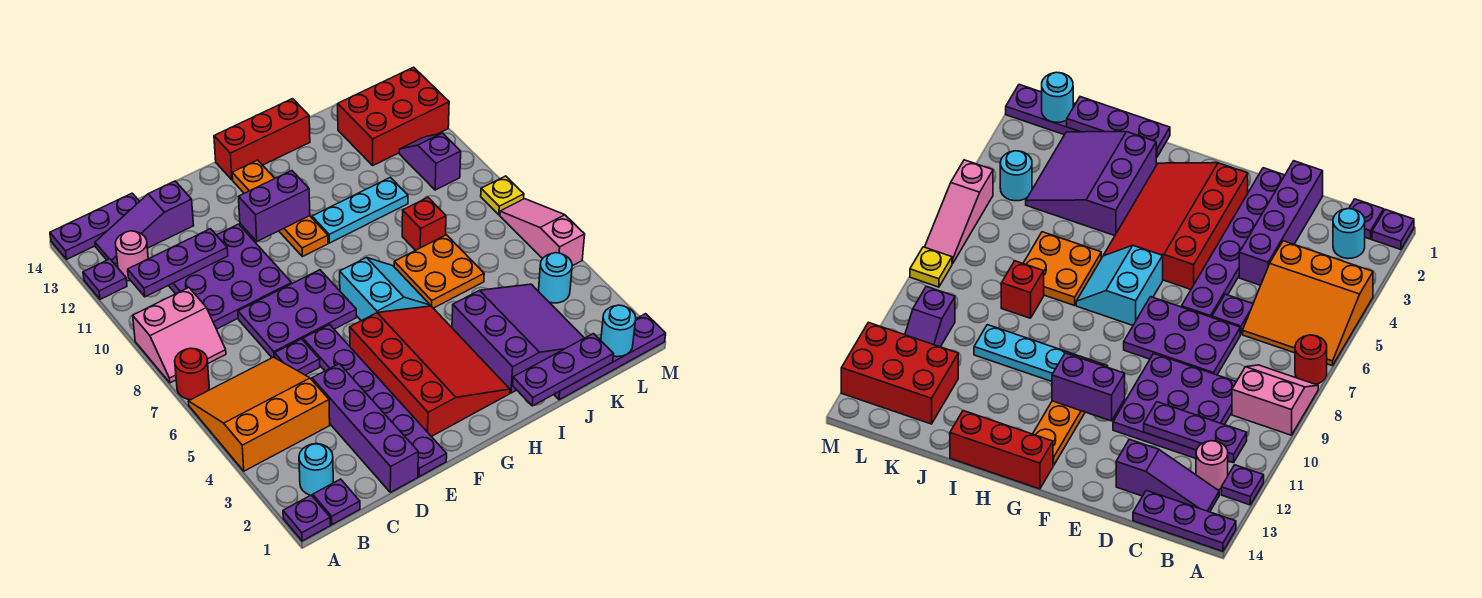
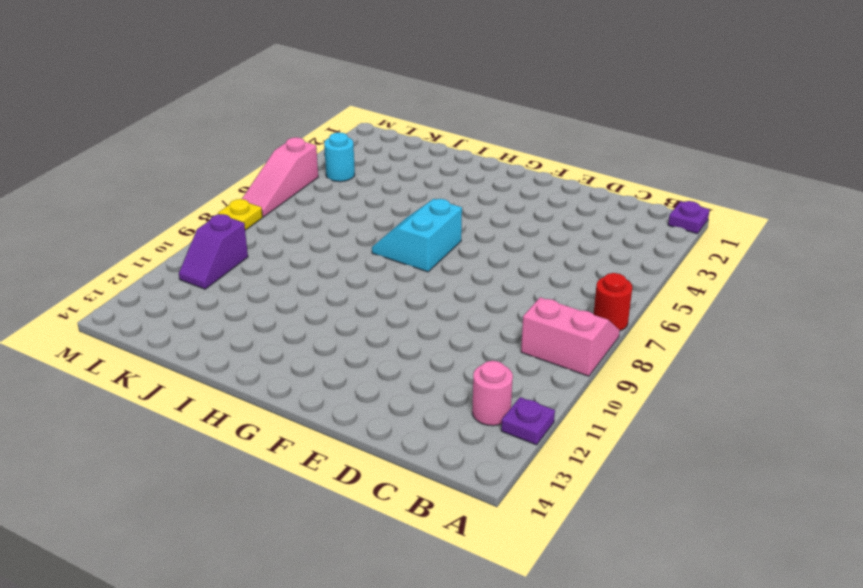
none -> orange slope A4:C6 level 1 top 4
none -> purple plate A14:C14 level 1
none -> purple plate B1 level 1
none -> cyan round brick B2 level 1

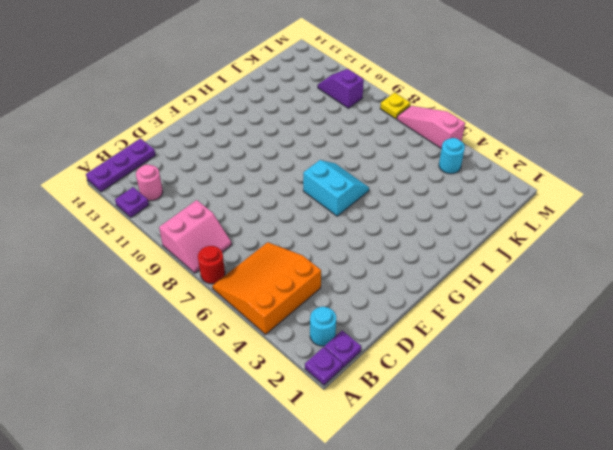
none -> purple slope B13:D13 level 1 top D
none -> purple plate C9:E11 level 1
none -> purple brick D1:D4 level 1
none -> purple plate D6 level 1

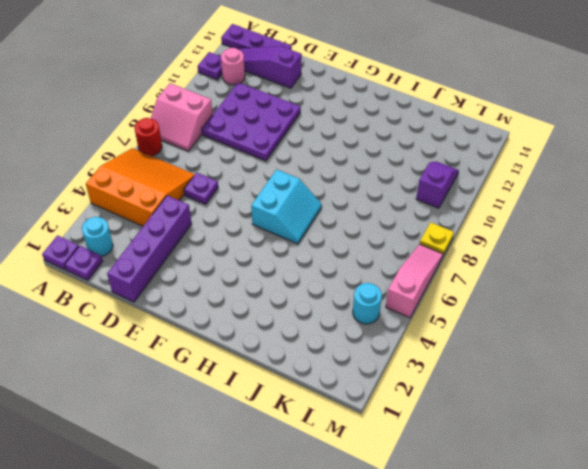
none -> purple plate D7:F8 level 1
none -> purple plate E1:E6 level 1
none -> red slope F2:H5 level 1 top F
none -> orange plate G10:G13 level 1

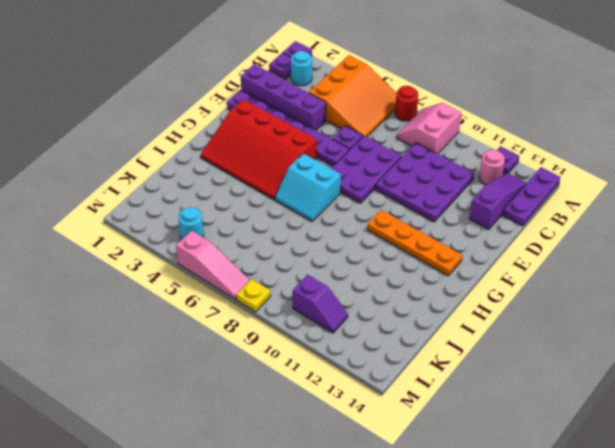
none -> red brick G14:I14 level 1
none -> cyan plate H10:J10 level 1
none -> purple slope I2:K4 level 1 top I
none -> orange plate I6:J7 level 1

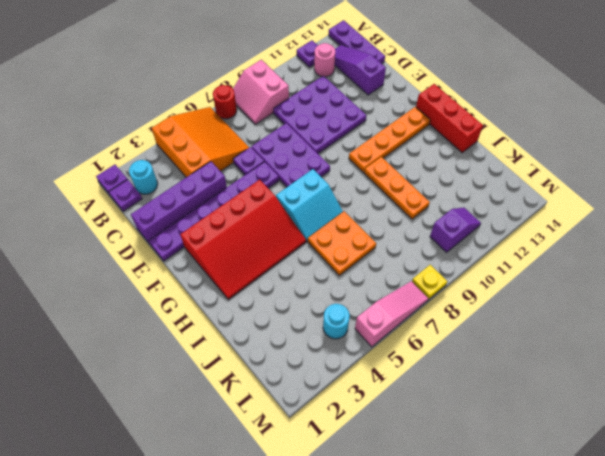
orange plate H10:J10 level 1 -> cyan plate H10:J10 level 1
none -> purple slope I2:K4 level 1 top I
none -> purple plate J1:M1 level 1
none -> red brick J8 level 1
none -> red brick K12:M13 level 1

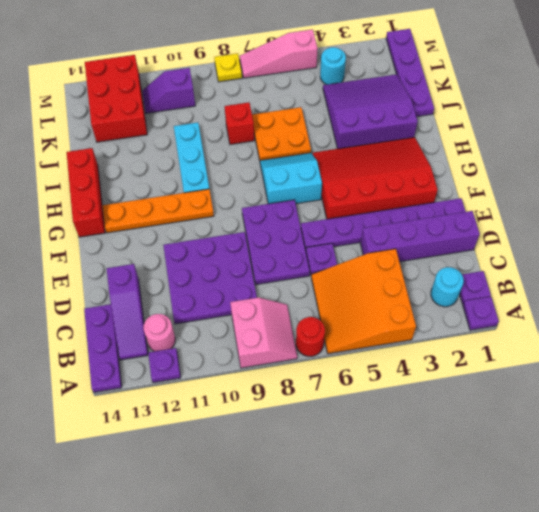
none -> purple plate B11:D11 level 2
none -> purple brick F11:G11 level 2
none -> purple plate I1:K1 level 2
none -> cyan round brick L1 level 2

